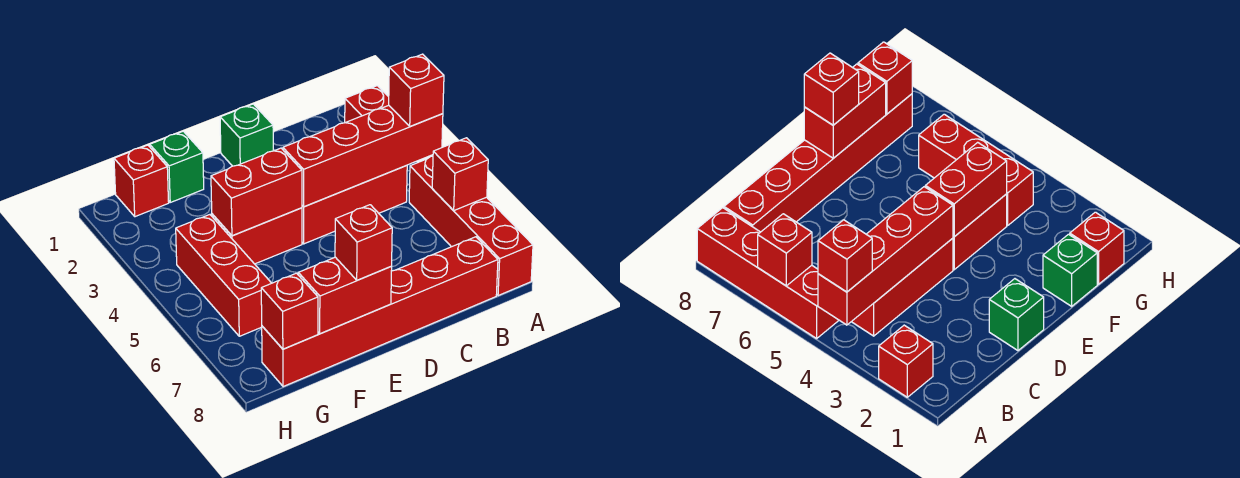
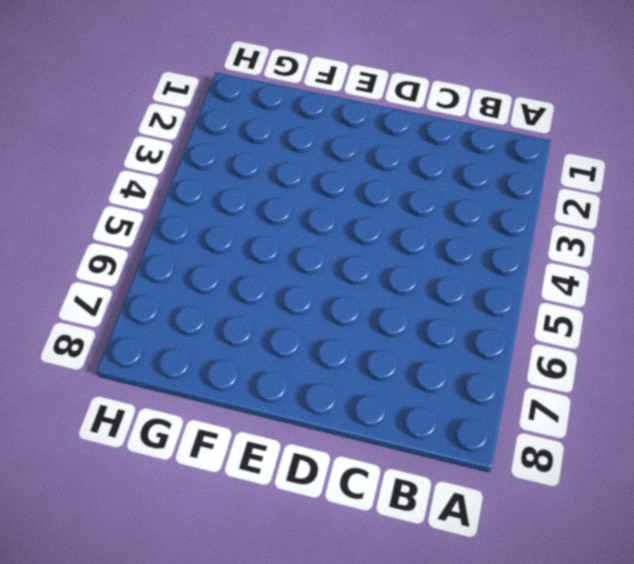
none -> red brick A2 level 1
none -> red brick A5:A8 level 1
none -> red brick B4:D4 level 1

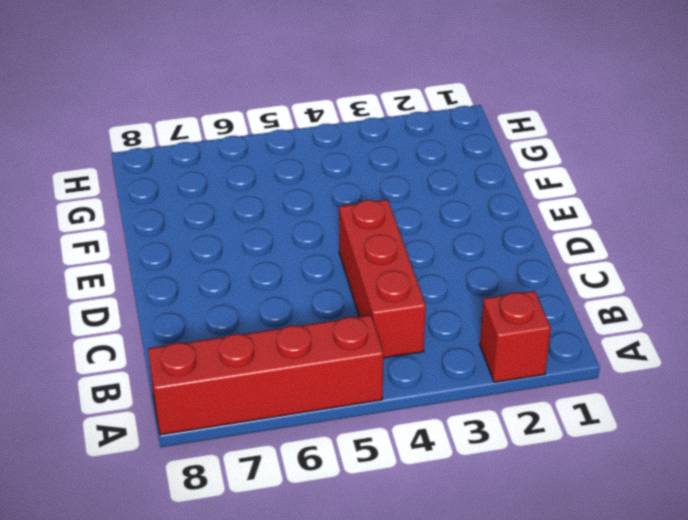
none -> red brick B8:G8 level 1
none -> green brick D1 level 1
none -> red brick E4:F4 level 1

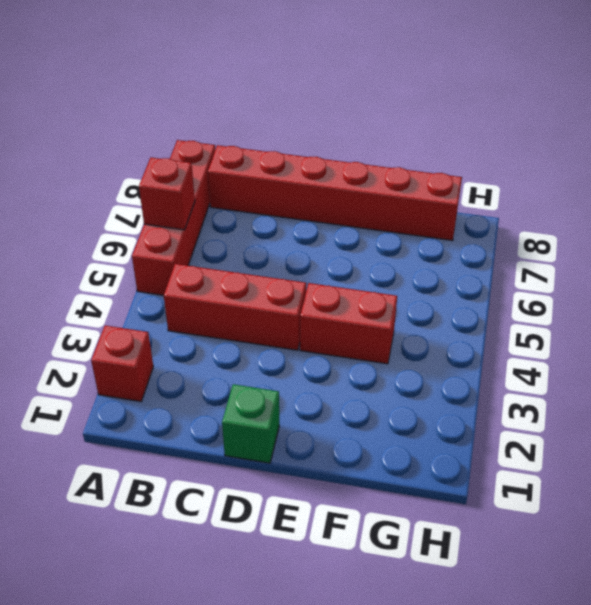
none -> green brick F1 level 1
none -> red brick G1 level 1
none -> red brick G4:G6 level 1

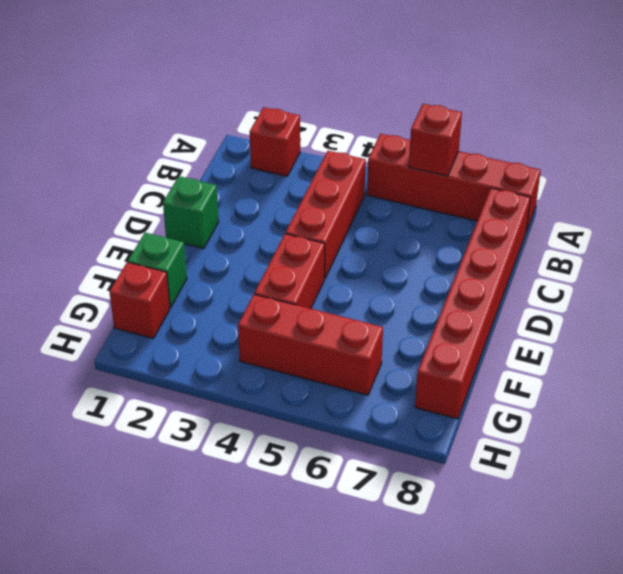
none -> red brick A4:D4 level 2
none -> red brick E4:F4 level 2
none -> red brick E8:F8 level 2

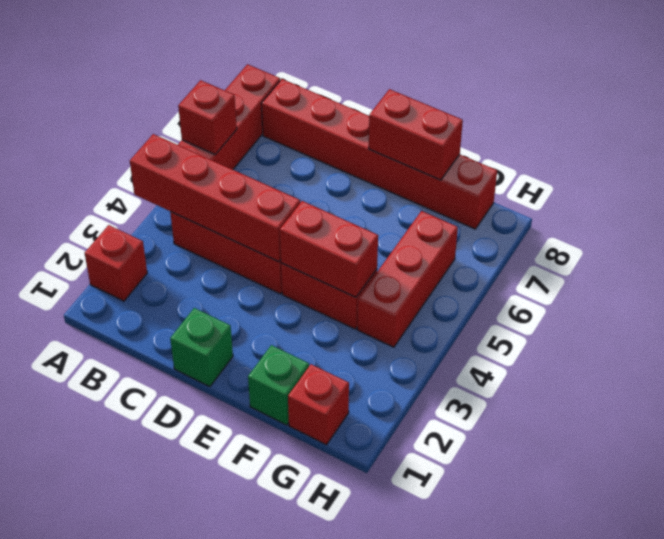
none -> red brick G8 level 2
none -> red brick A4 level 3
none -> red brick E8 level 3

